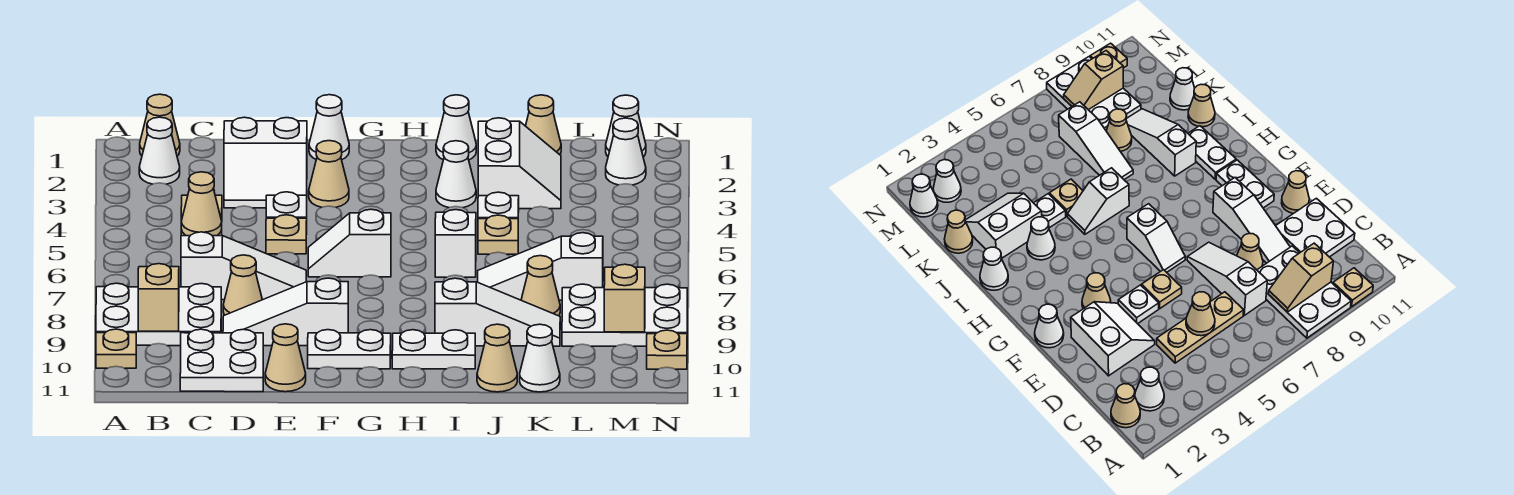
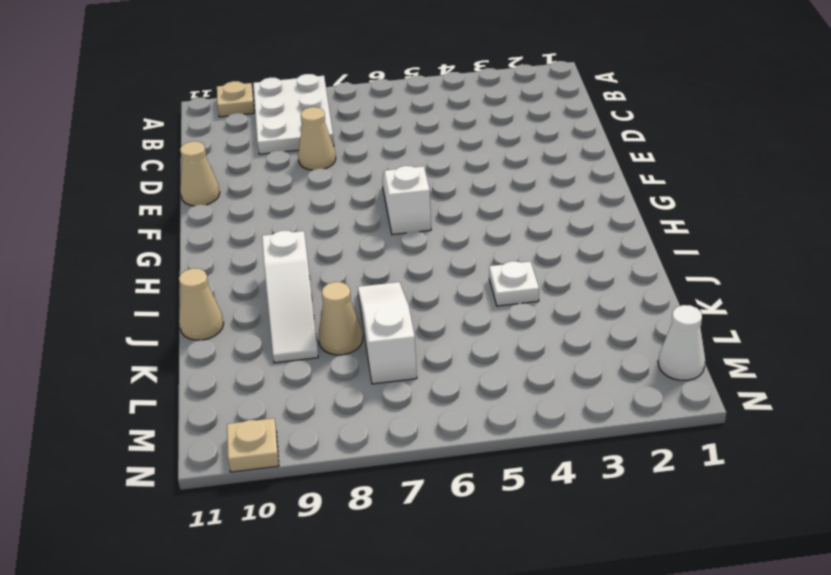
none -> tan cone B1 level 1
none -> white cone B2 level 1
none -> tan plate C4:C6 level 1
none -> white slope C7:E7 level 1 top C

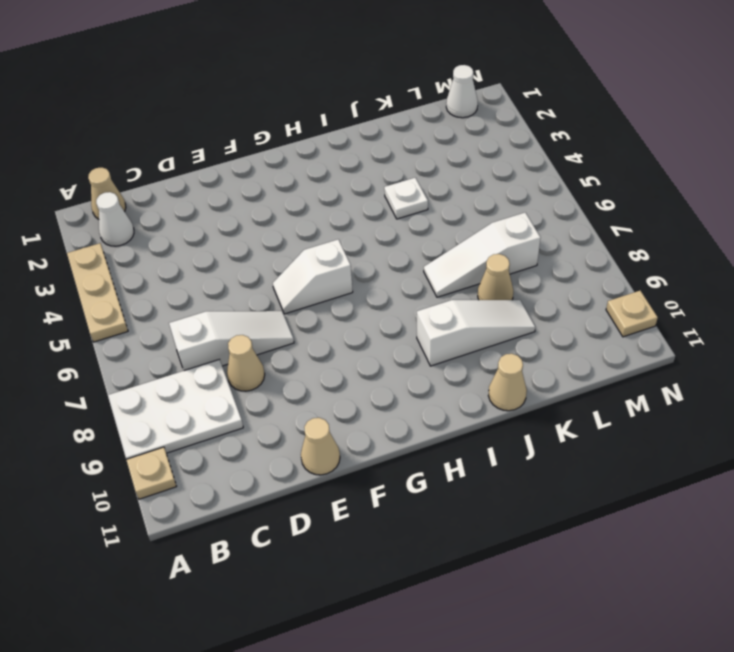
tan plate A3:A5 level 1 -> tan plate C4:C6 level 1
none -> white plate C10:D11 level 1
none -> white slope D2:E3 level 1 top 2
none -> white slope D9:F9 level 1 top F
none -> white plate E4 level 1

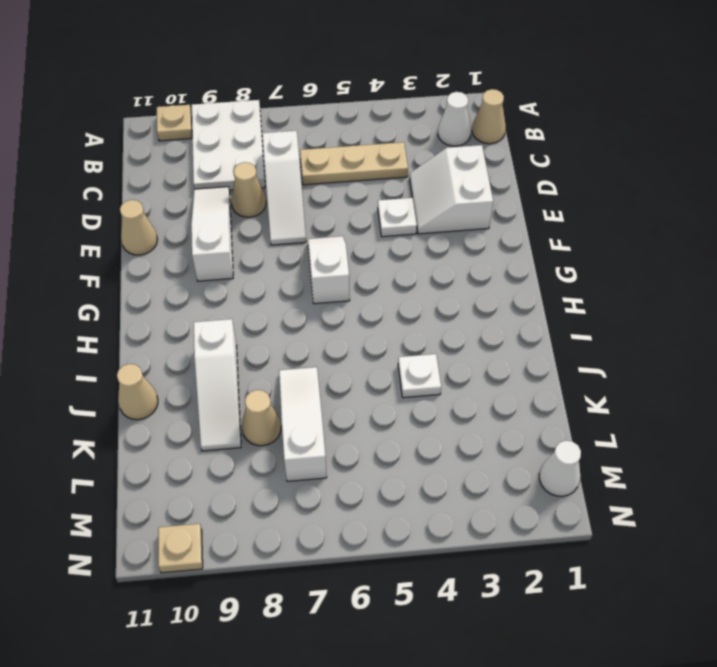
none -> white plate C10:D11 level 1
none -> tan plate E5 level 1
none -> white cone F1 level 1
none -> tan cone F3 level 1

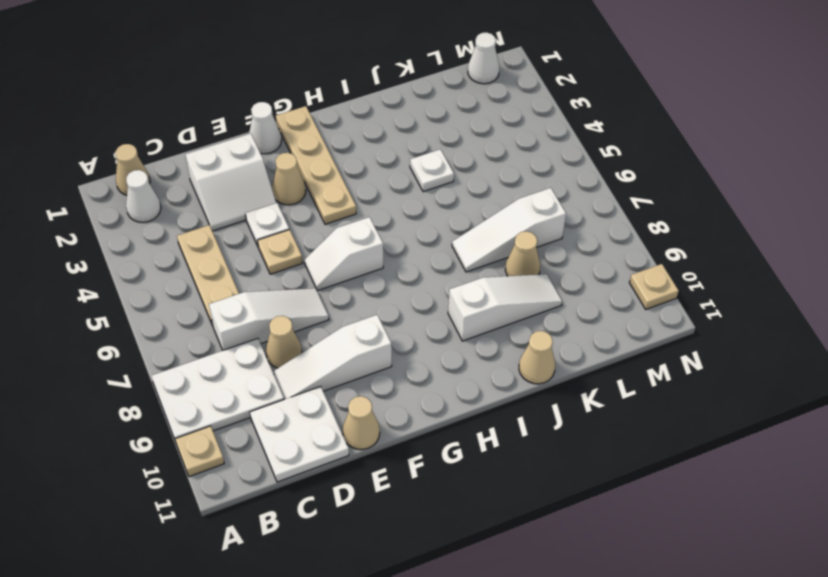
tan plate G1:G4 level 1 -> none
none -> white plate F10:G10 level 1
none -> white plate H10:I10 level 1
none -> white cone I1 level 1
none -> white cone I3 level 1

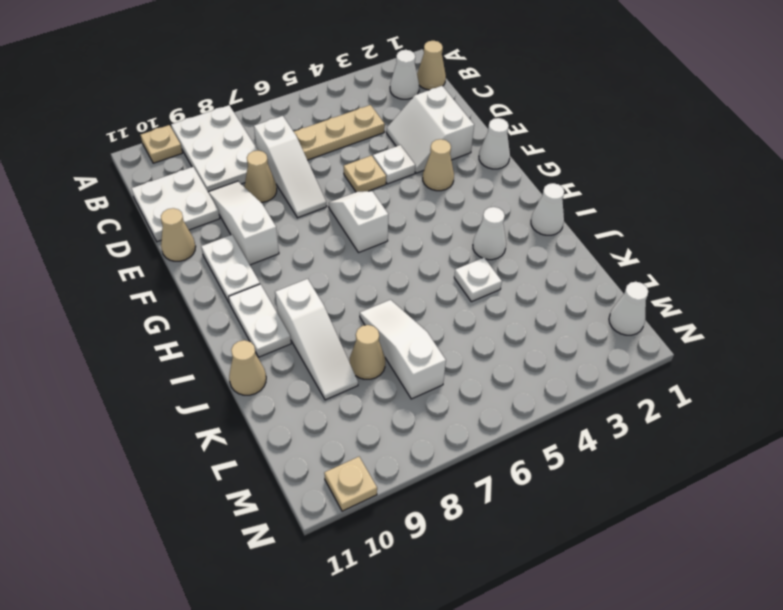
none -> white slope I5:I6 level 1 top 6
none -> white slope J2:K3 level 1 top J
none -> tan plate J5 level 1
none -> tan cone K1 level 1

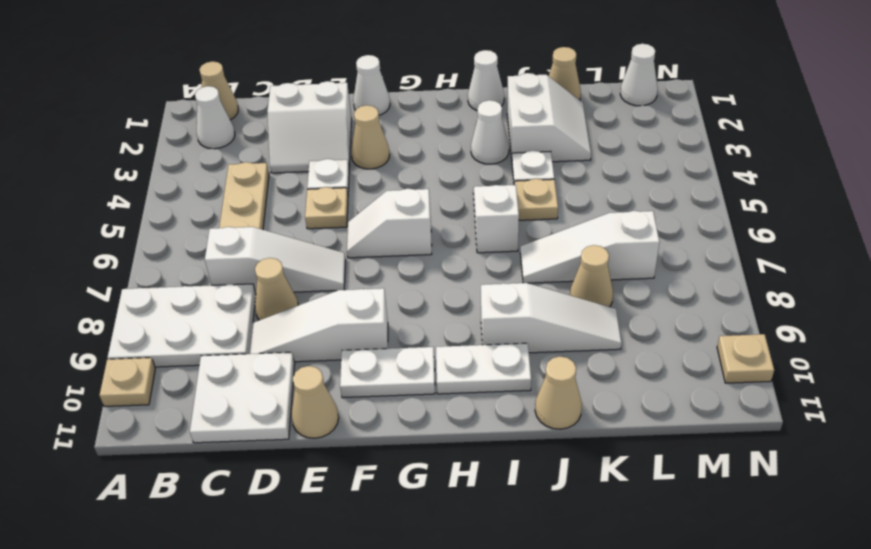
none -> white cone K11 level 1
none -> white plate L8:N9 level 1
none -> white cone M2 level 1
none -> tan slope B8:B9 level 2 top 9

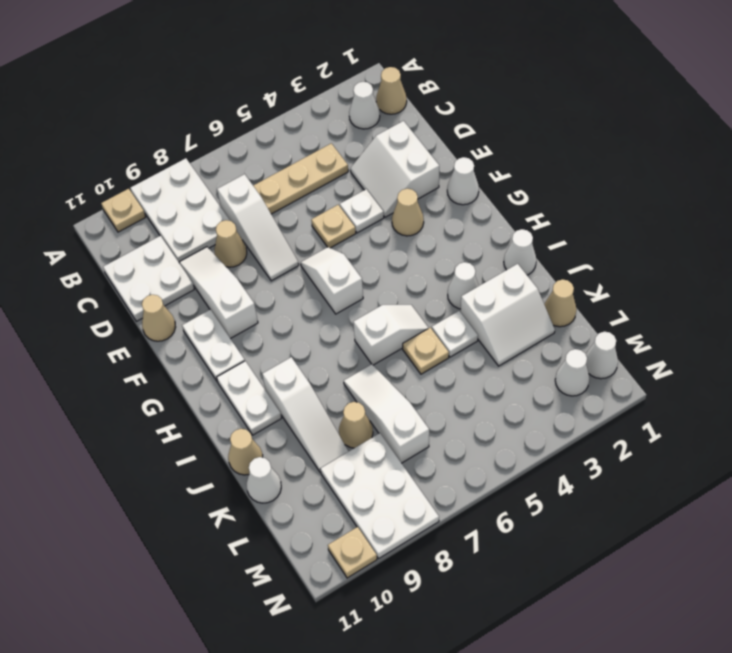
none -> tan slope B8:B9 level 2 top 9
none -> tan cone C5 level 2
none -> tan slope M8:M9 level 2 top 9

